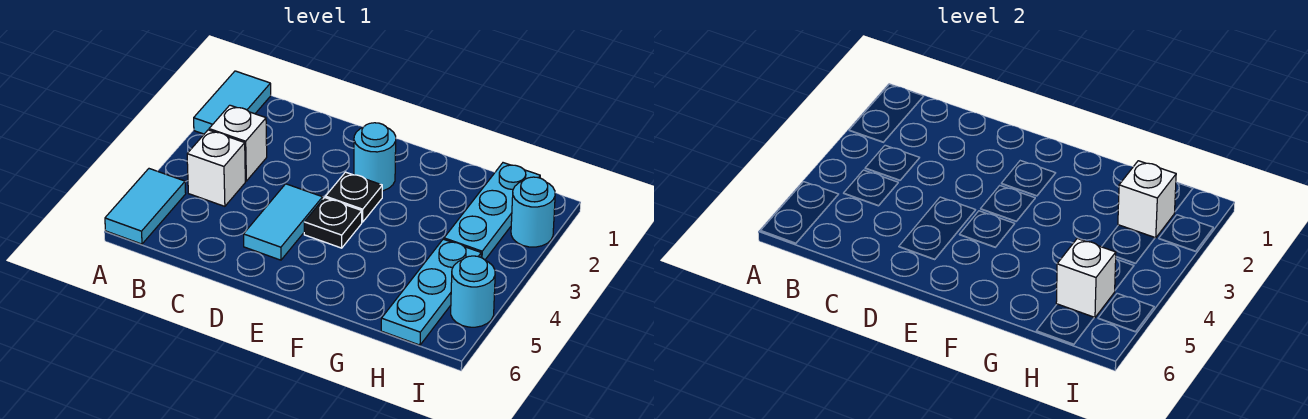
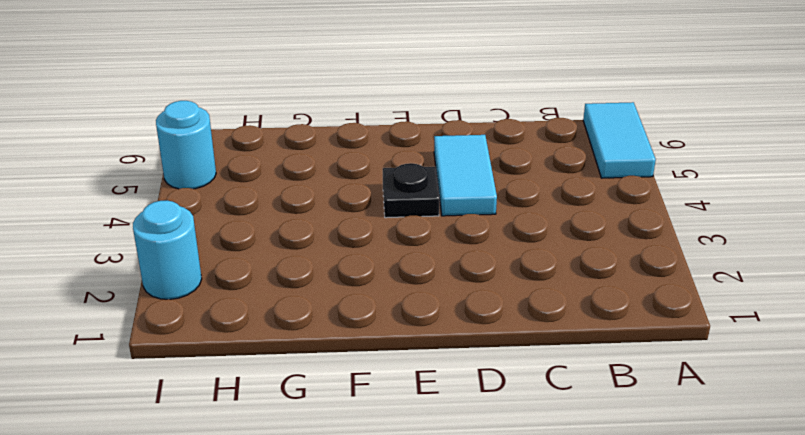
none -> cyan tile A1:A2 level 1
none -> white brick B3 level 1
none -> white brick B4 level 1

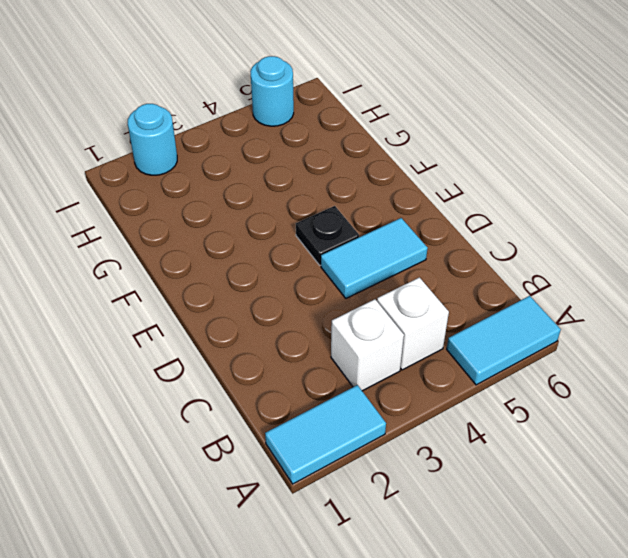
none -> cyan round brick E2 level 1
none -> black plate E3 level 1
none -> cyan plate H1:H3 level 1

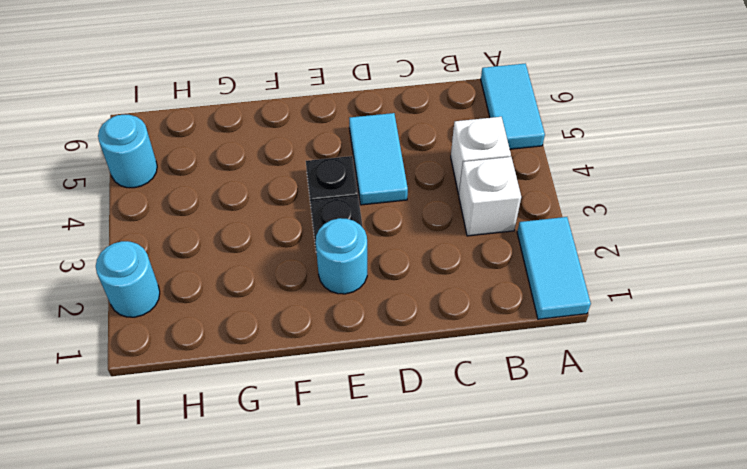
none -> cyan plate H1:H3 level 1
none -> cyan plate H4:H6 level 1
none -> white brick H2 level 2

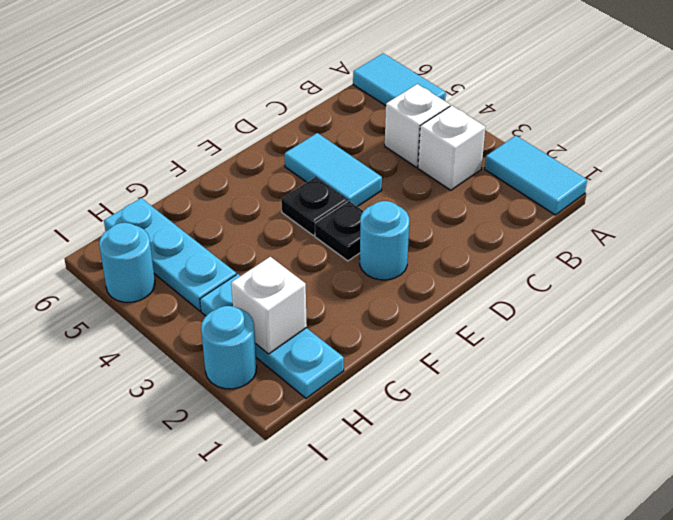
none -> white brick H5 level 2

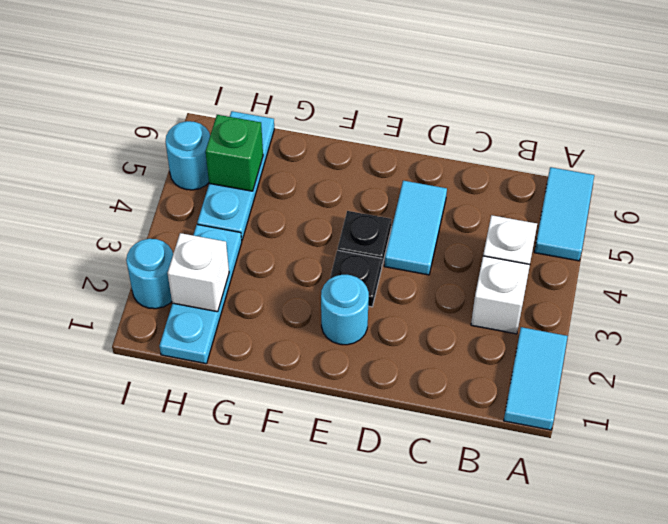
green brick H5 level 2 -> white brick H5 level 2

